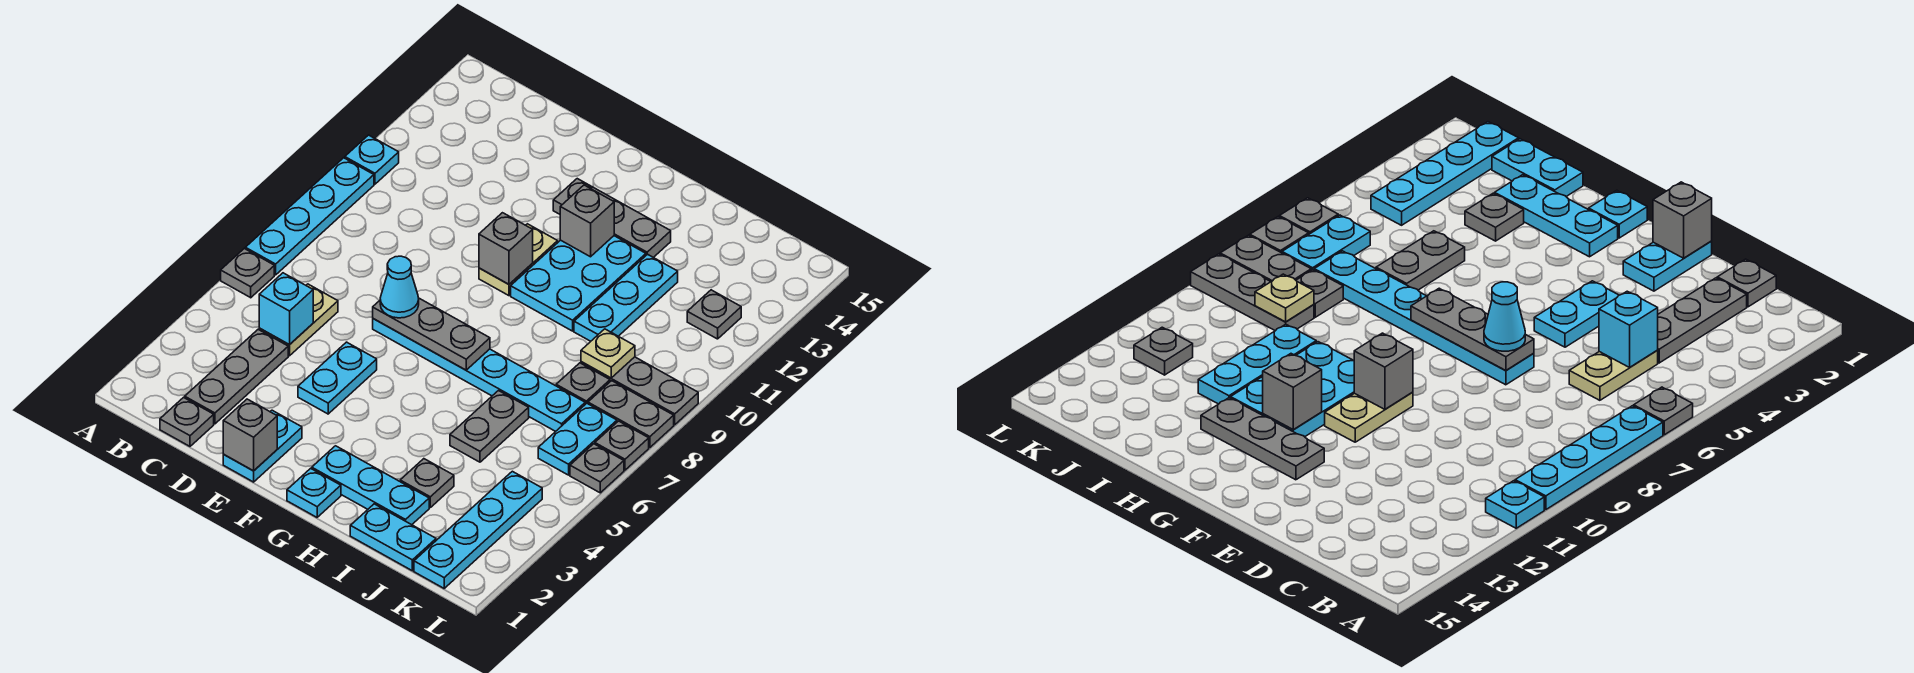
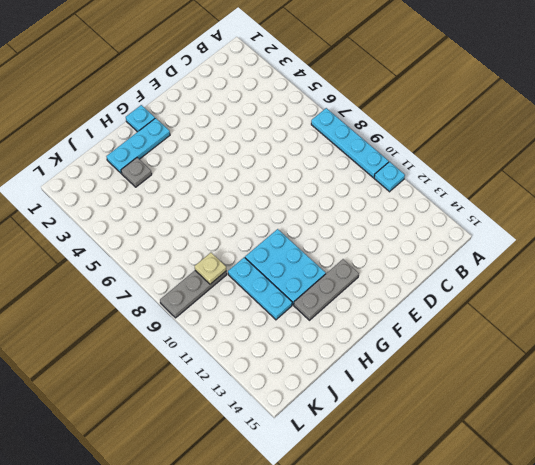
none -> grey plate A6 level 1
none -> grey plate C1 level 1
none -> grey plate C2:C4 level 1
none -> tan plate C5:C6 level 1

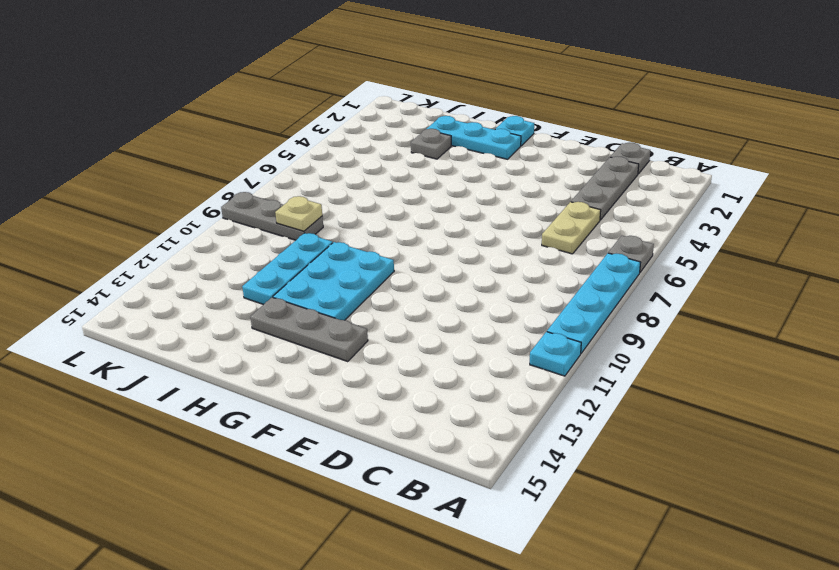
none -> cyan plate E1:E2 level 1
none -> cyan plate E4:E5 level 1
none -> cyan plate E7:J7 level 1
none -> tan plate F10:F11 level 1

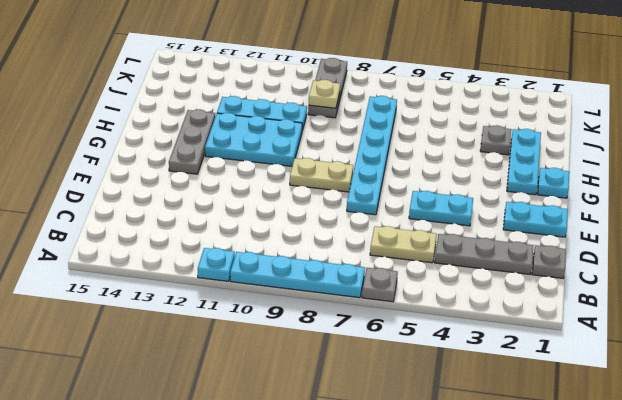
tan plate F8:F9 level 1 -> tan plate F10:F11 level 1
none -> cyan plate I1:J1 level 1
none -> grey plate I5:I6 level 1
none -> grey plate J8 level 1
none -> cyan plate K1:K4 level 1

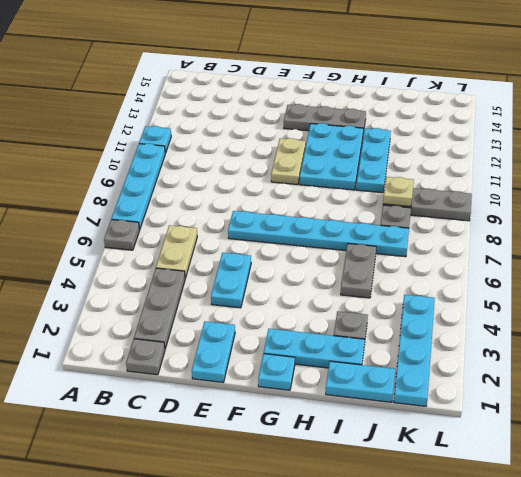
none -> cyan plate K6:K7 level 1
none -> grey plate K8:L8 level 1
none -> grey plate K12 level 1
none -> grey plate L6 level 1

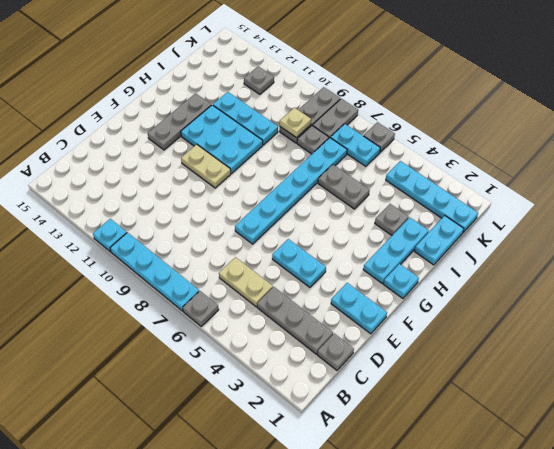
none -> grey plate L7 level 1
none -> cyan brick C5 level 2
none -> grey brick E1 level 2
none -> grey plate E7:G7 level 2

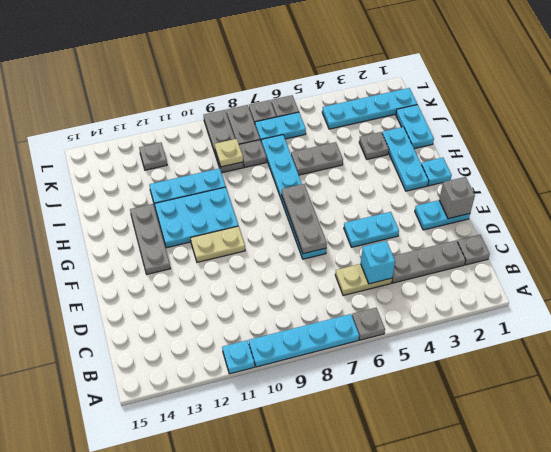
none -> grey brick F10 level 2
none -> grey brick G12 level 2
none -> cyan cone E7 level 3

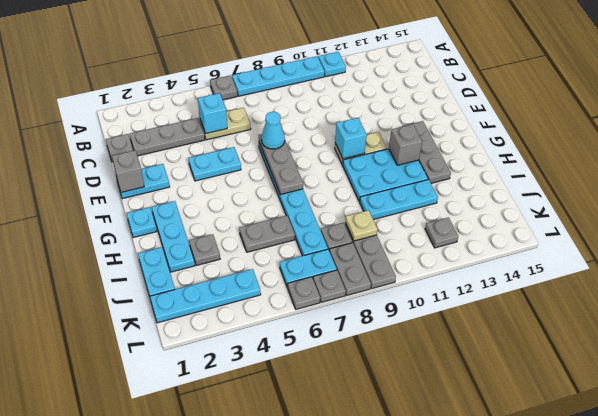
cyan brick F10 level 2 -> grey brick F10 level 2

